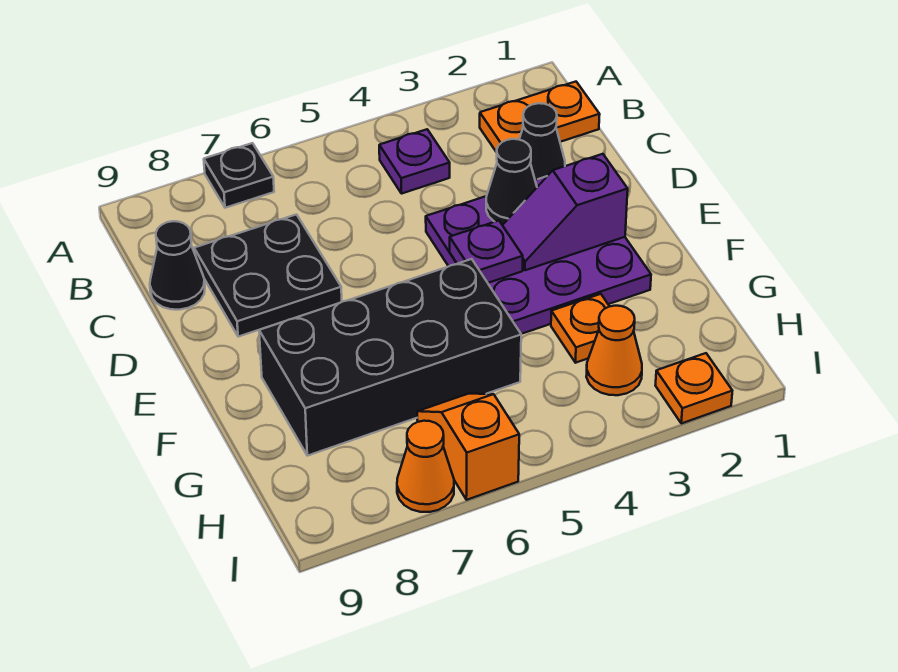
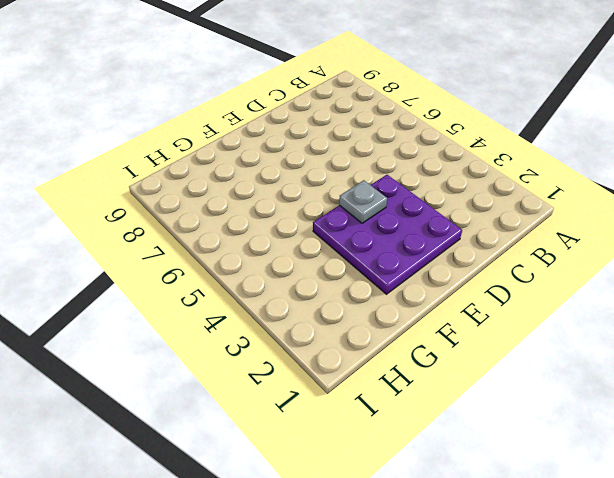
grey plate E4 level 2 -> purple plate E4 level 2
none -> black plate A7 level 1
none -> orange plate B1:B2 level 1
none -> purple plate B4 level 1

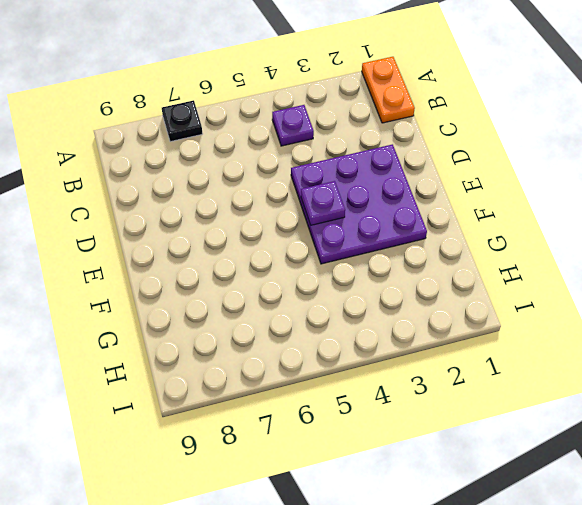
orange plate A1:B1 level 1 -> orange plate B1:B2 level 1
none -> black cone C2 level 1
none -> black plate C7:D8 level 1
none -> black cone C9 level 1

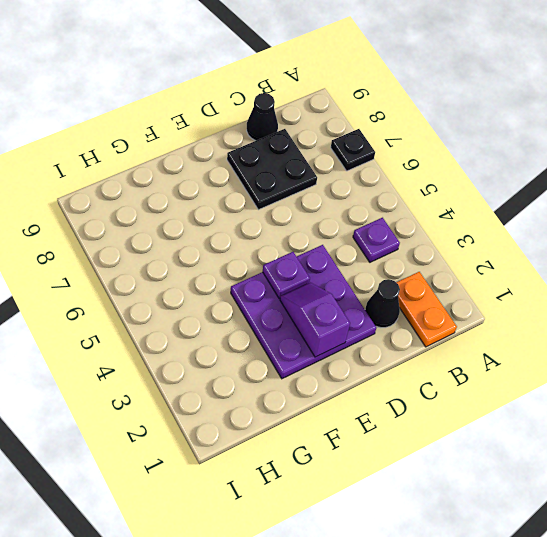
none -> black brick F5:G8 level 1
none -> orange plate G3 level 1
none -> orange cone H3 level 1

